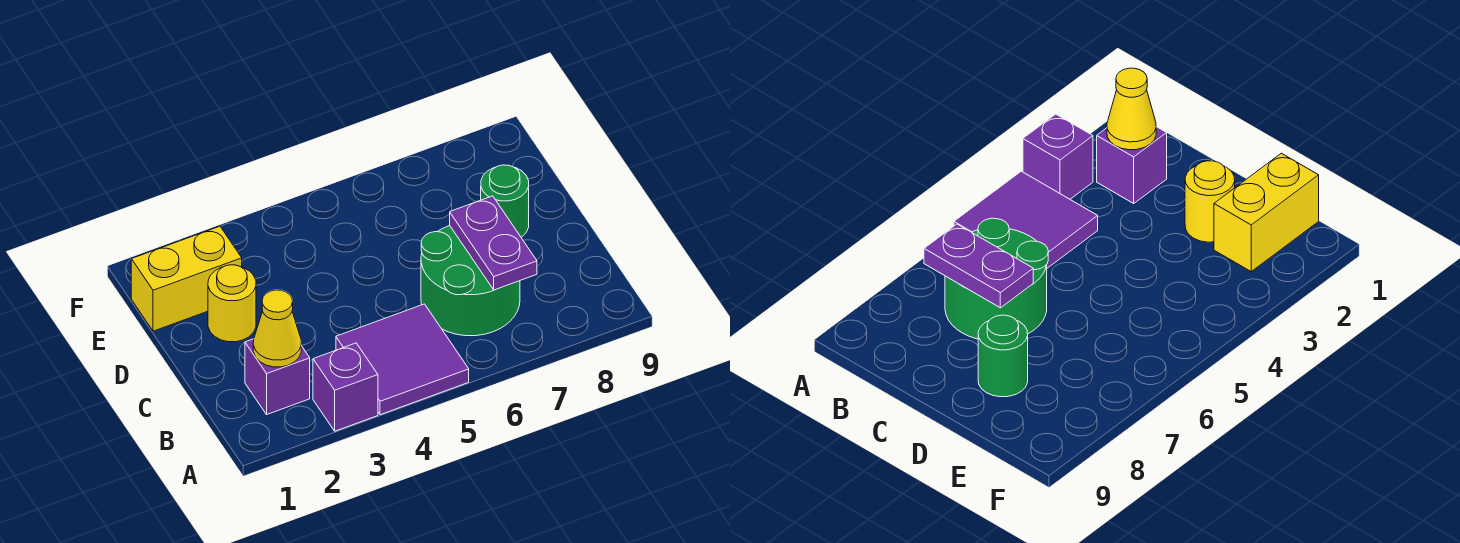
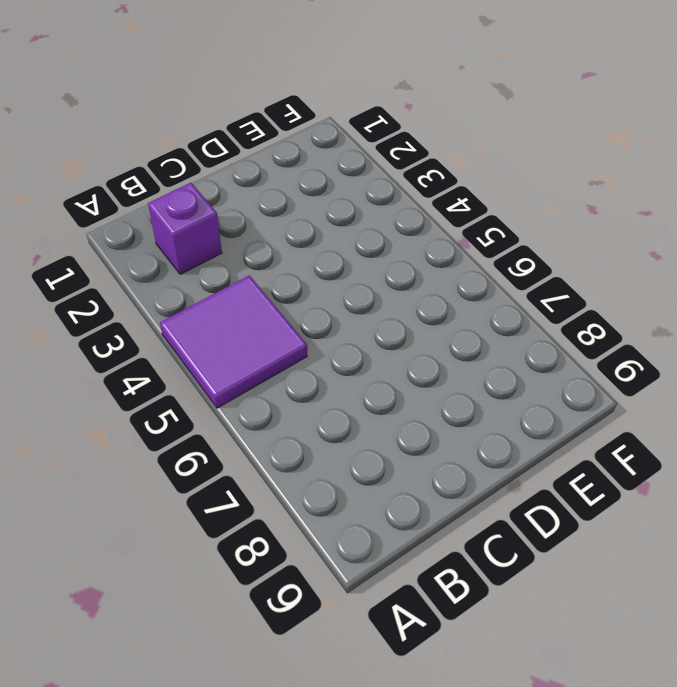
none -> purple brick A3 level 1
none -> green round brick B6:C7 level 1

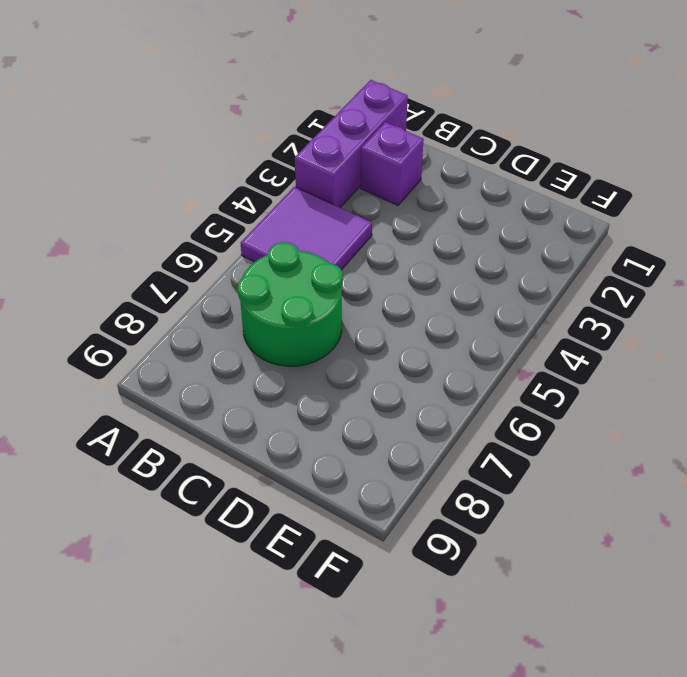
purple brick A1:A3 level 1 -> purple brick A3 level 1
none -> yellow round brick D2 level 1
none -> green round brick D8 level 1

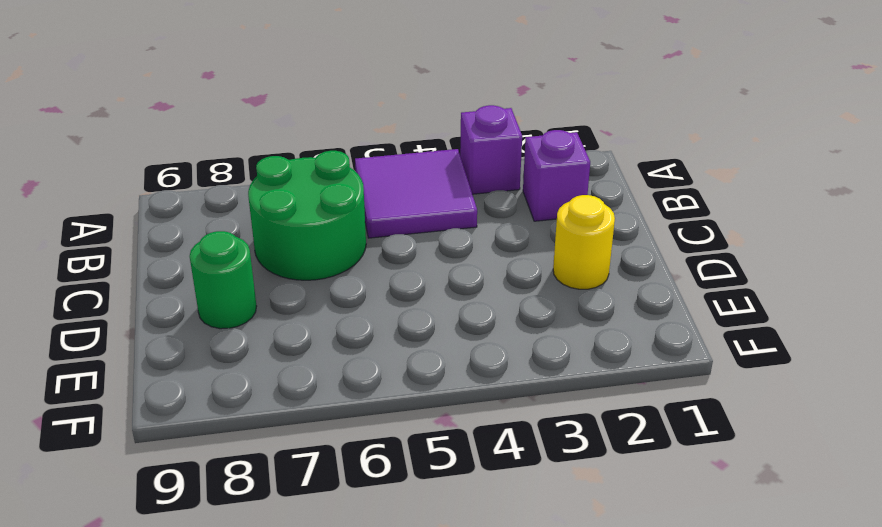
none -> yellow brick E1:E2 level 1
none -> yellow cone B2 level 2

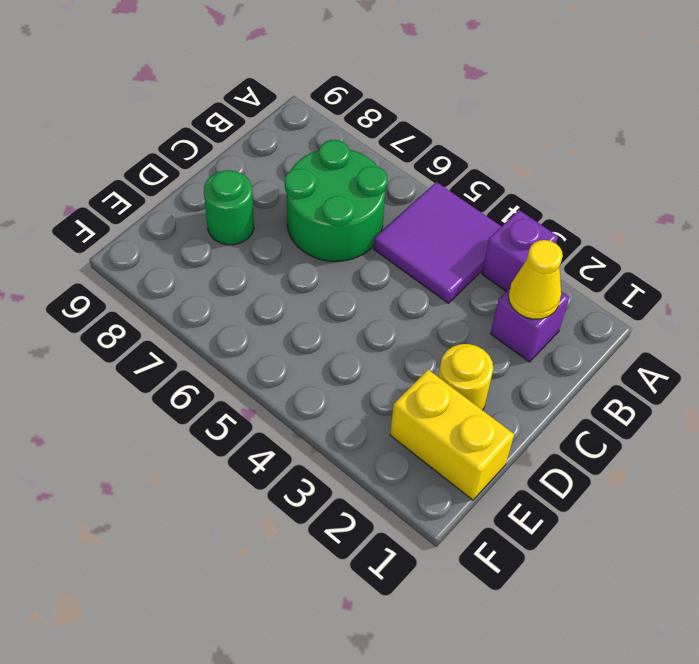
none -> purple plate B7:C7 level 2

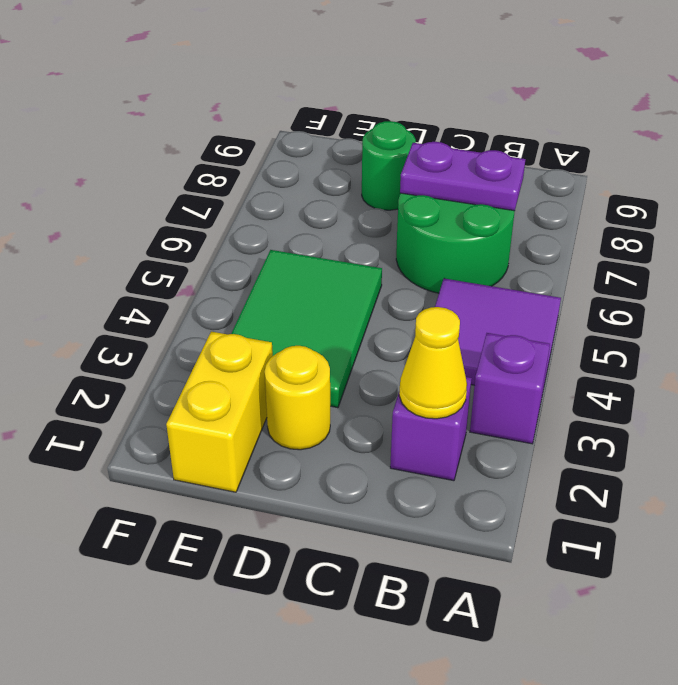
green tile D3:E5 level 1 -> none

